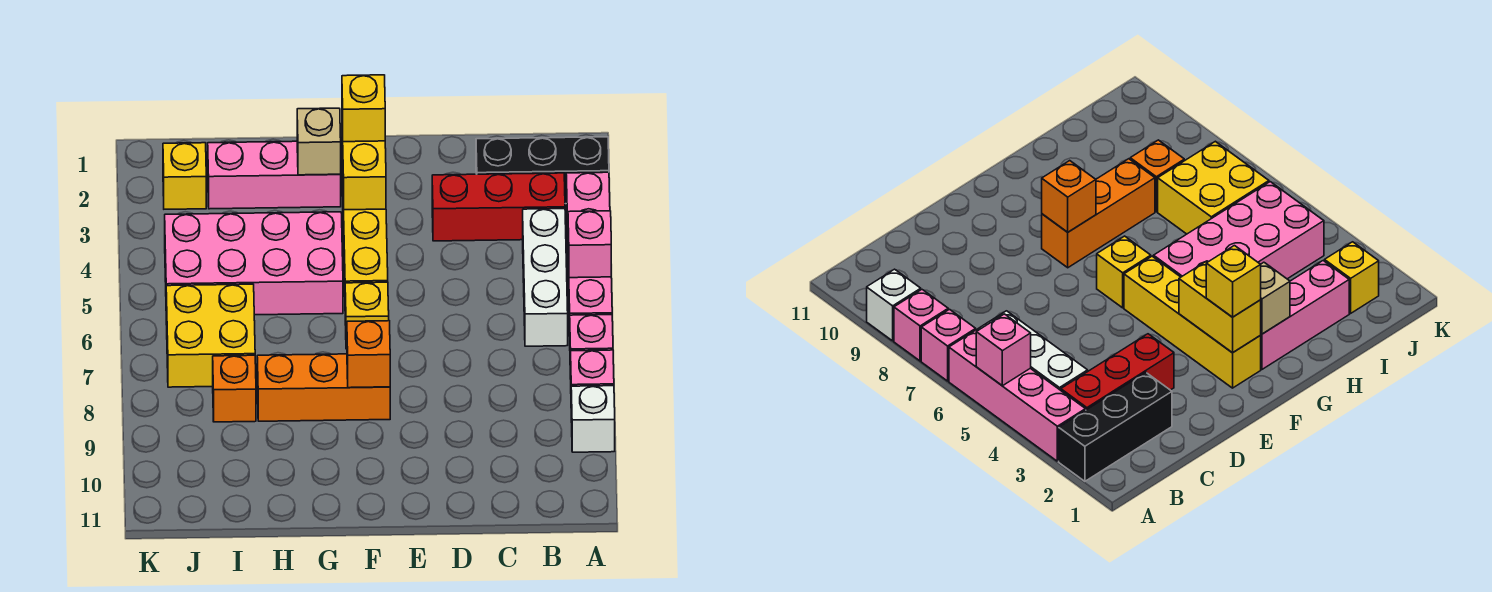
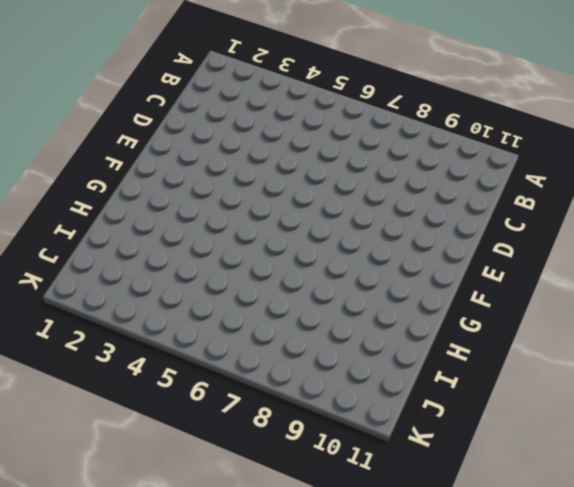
none -> black brick A2:C2 level 1
none -> pink brick A3:A6 level 1
none -> pink brick A7 level 1

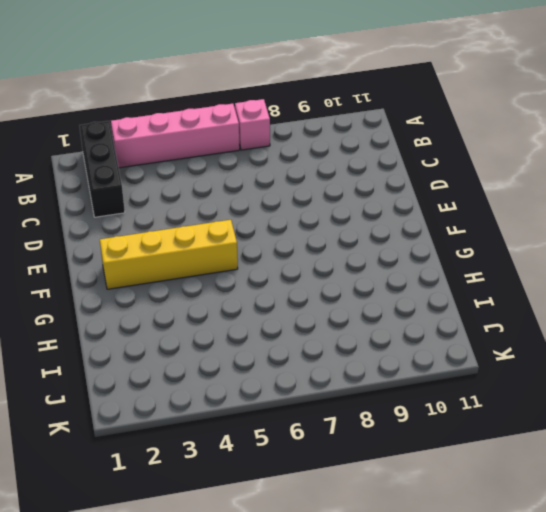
none -> pink brick A8 level 1
none -> white brick A9 level 1
none -> red brick B3:D3 level 1

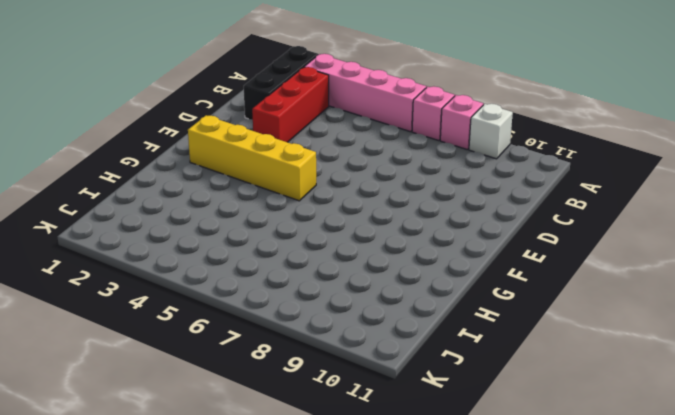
none -> white brick B4:B6 level 1
none -> yellow brick F6 level 1
none -> orange brick F8:H8 level 1

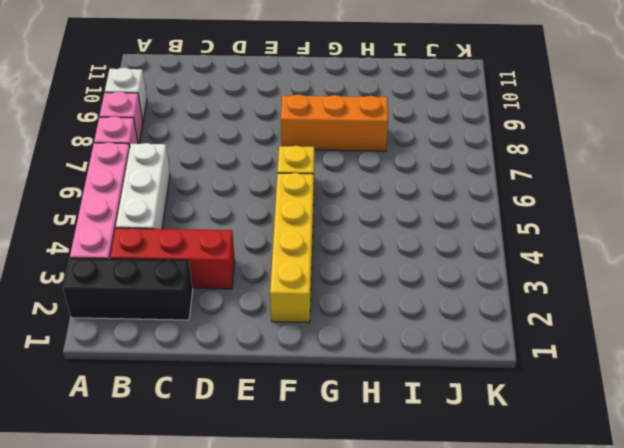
none -> pink brick G2:I2 level 1
none -> pink brick G4:J5 level 1
none -> yellow brick I6:J7 level 1

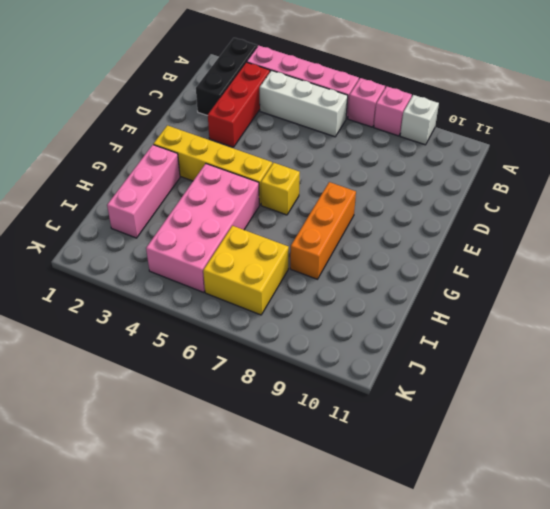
none -> orange brick I8 level 1
none -> yellow brick J2 level 1
none -> pink brick A5 level 2

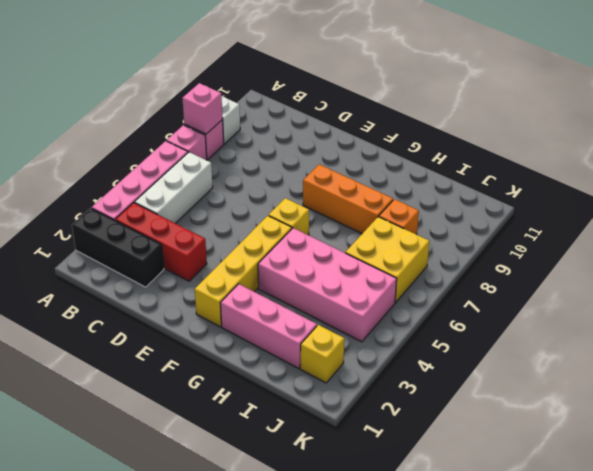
pink brick A8 level 2 -> pink brick A5 level 2
none -> yellow brick F2:F3 level 2
none -> orange brick F8 level 2
none -> tan brick G2 level 2

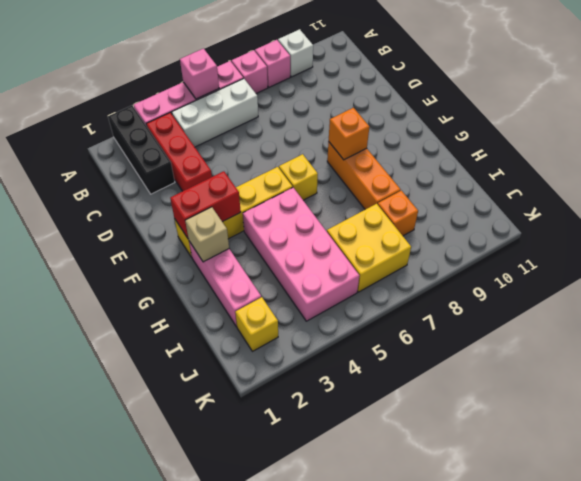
red brick F2:F3 level 2 -> yellow brick F2:F3 level 2
none -> yellow brick F2 level 3

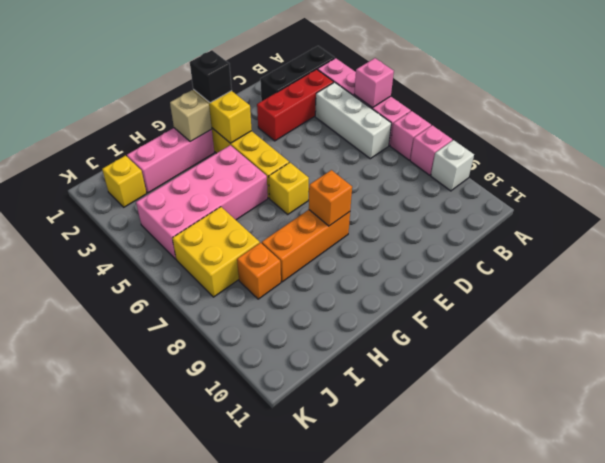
black brick F2 level 3 -> yellow brick F2 level 3

